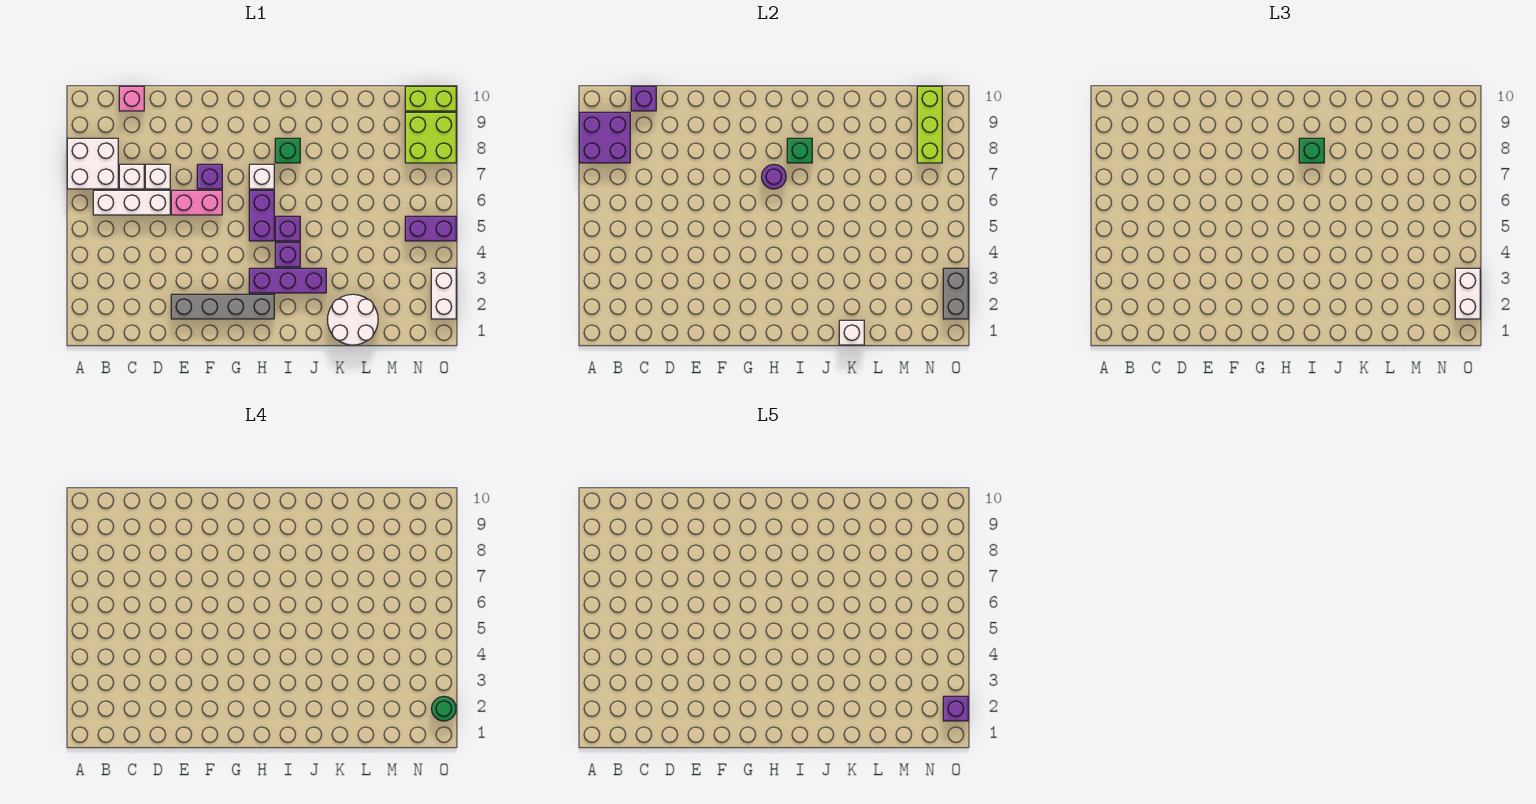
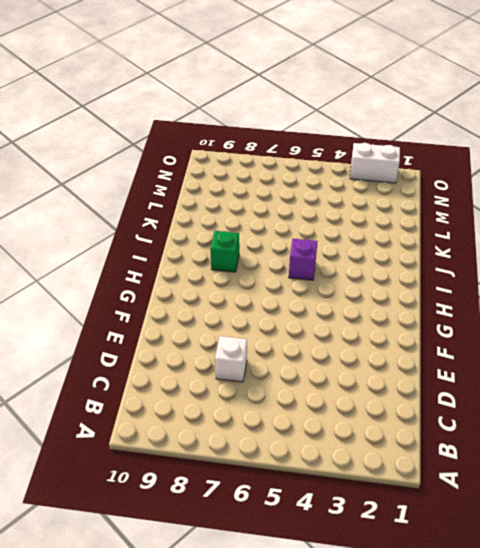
none -> white brick A7:B8 level 1
none -> white brick B6:D6 level 1
none -> white brick C7 level 1
none -> pink brick C10 level 1

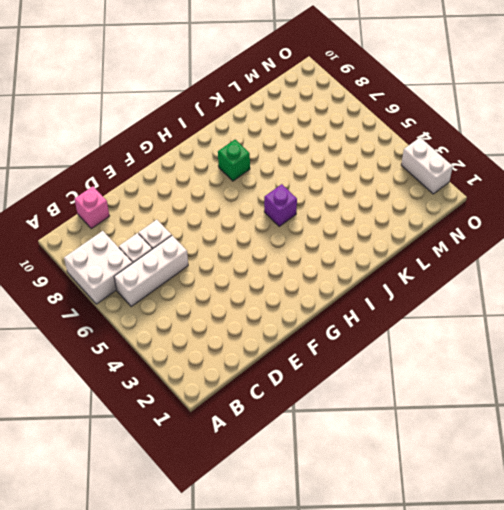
none -> grey brick E2:H2 level 1
none -> pink brick E6:F6 level 1
none -> purple brick F7 level 1
none -> purple brick H3:J3 level 1

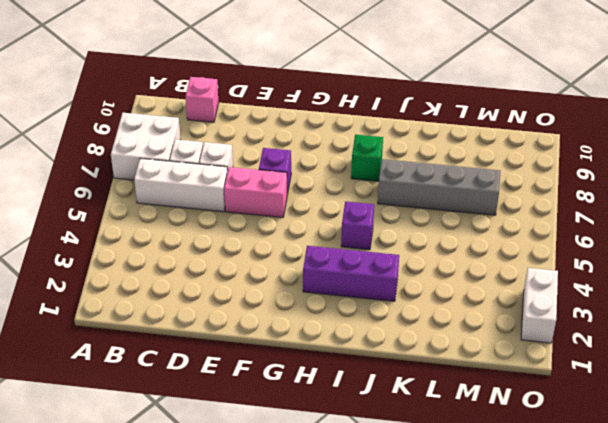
grey brick J7:M7 level 1 -> grey brick E2:H2 level 1
none -> purple brick H5:H6 level 1
none -> white brick H7 level 1
none -> purple brick I4 level 1
none -> white round brick K1:L2 level 1

